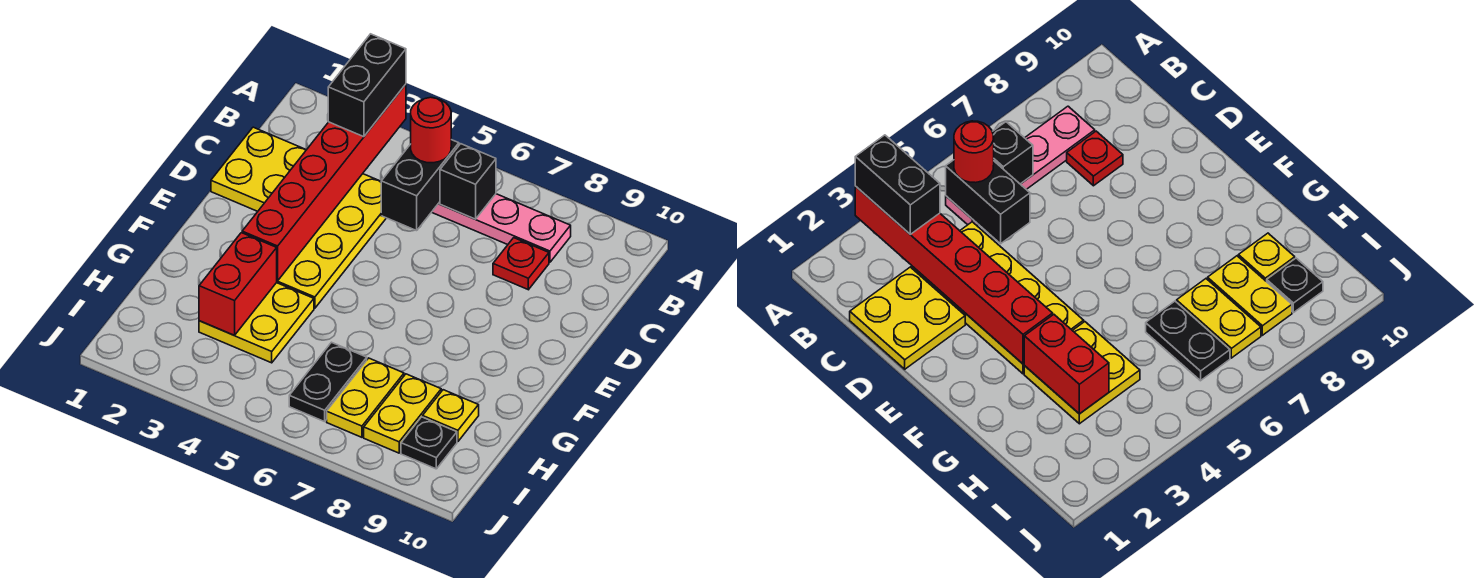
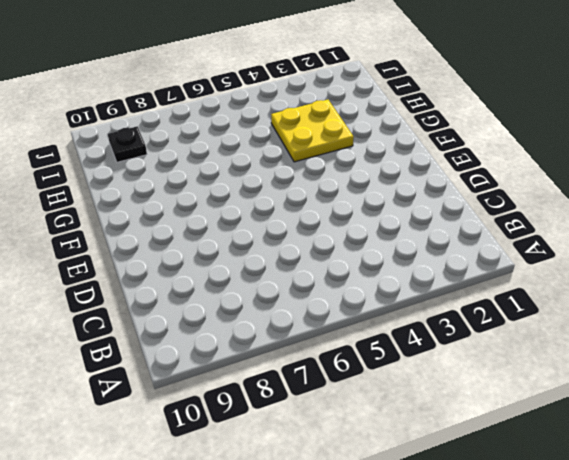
none -> pink plate B5:B8 level 1
none -> yellow plate C1:D2 level 1
none -> yellow plate C3:F4 level 1

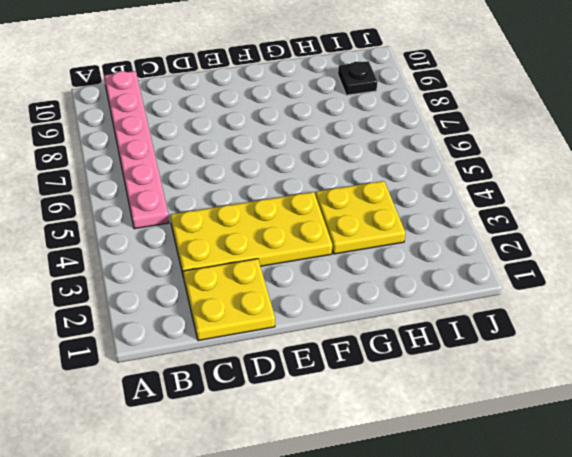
pink plate B5:B10 level 1 -> pink plate B5:B8 level 1
none -> red plate C8 level 1
none -> black plate H6:I6 level 1
none -> yellow plate H7:I7 level 1

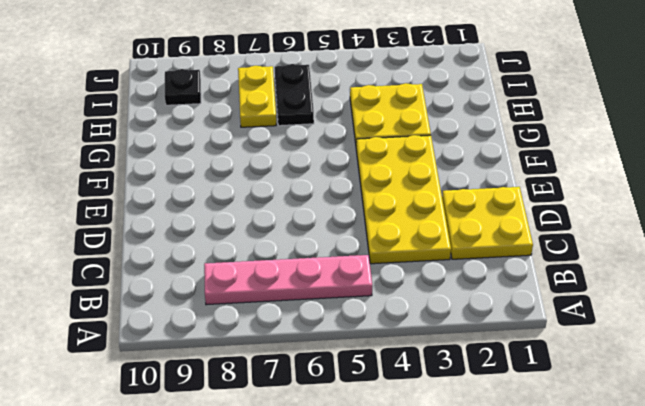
none -> red plate C8 level 1
none -> yellow plate H8:I8 level 1
none -> yellow plate H9 level 1

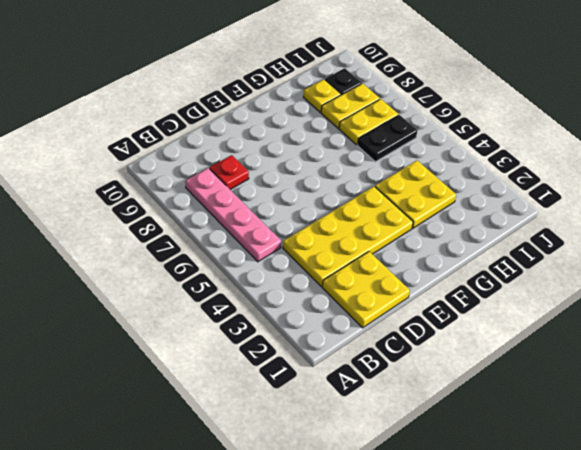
none -> red brick A3:F3 level 2
none -> black brick B5:C5 level 2
none -> black brick B6 level 2

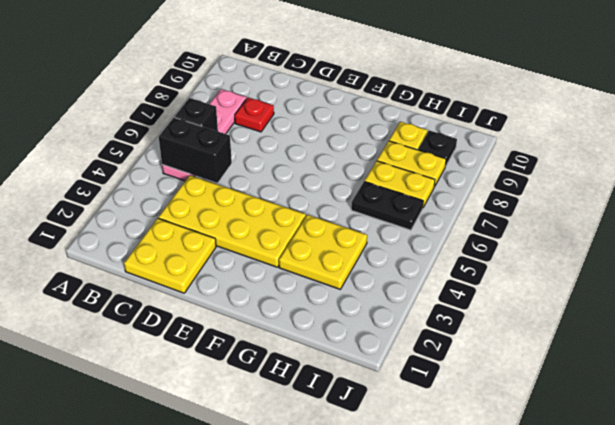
none -> red brick A3:F3 level 2
none -> red brick G3:H3 level 2
none -> black brick A3:B3 level 3

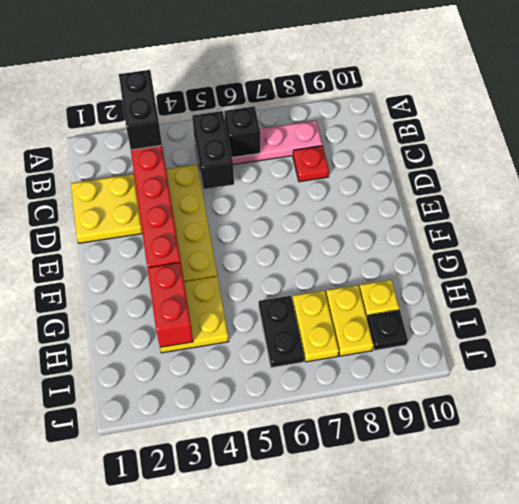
none -> red round brick B5 level 3

